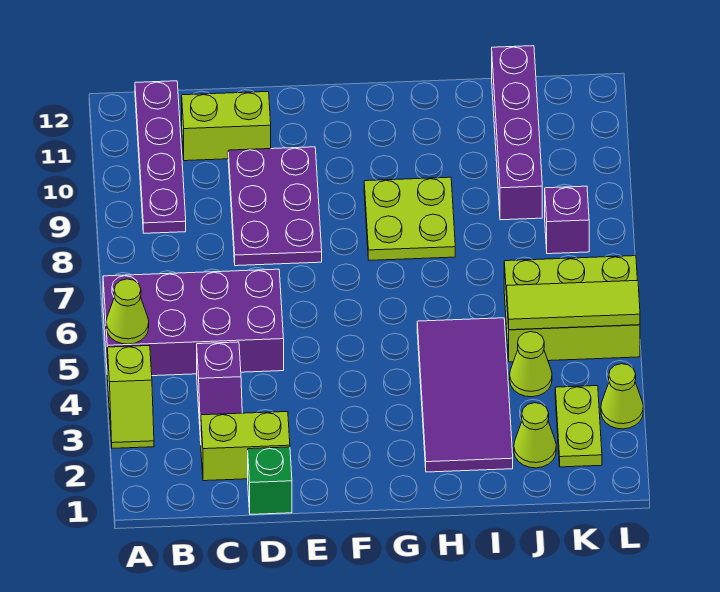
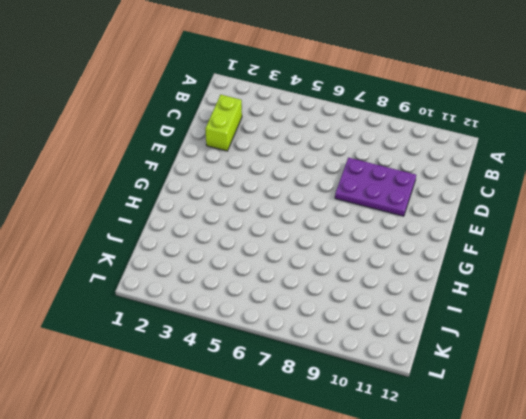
none -> lime slope A3:A4 level 1 top 4
none -> purple brick A5:D6 level 1
none -> purple plate B9:B12 level 1

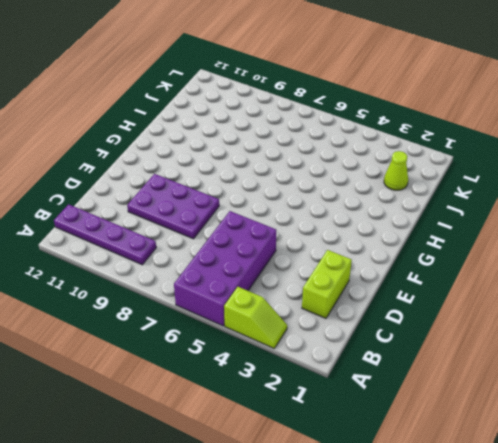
none -> purple slope C3:C4 level 1 top 4
none -> lime brick C11:D11 level 1
none -> green brick D1 level 1

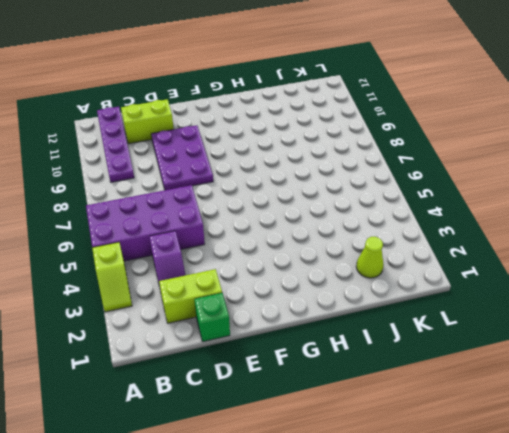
none -> lime plate G8:H9 level 1
none -> purple tile H2:I5 level 1
none -> lime cone J4 level 1

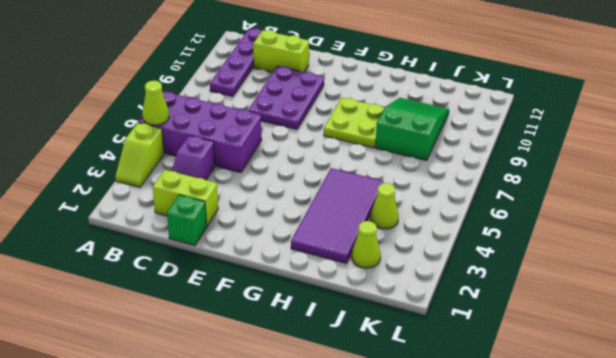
green slope I8:J10 level 1 top 8 -> purple brick J9:J12 level 1
none -> lime brick J5:L6 level 1
none -> lime plate K2:K3 level 1
none -> purple brick K8 level 1

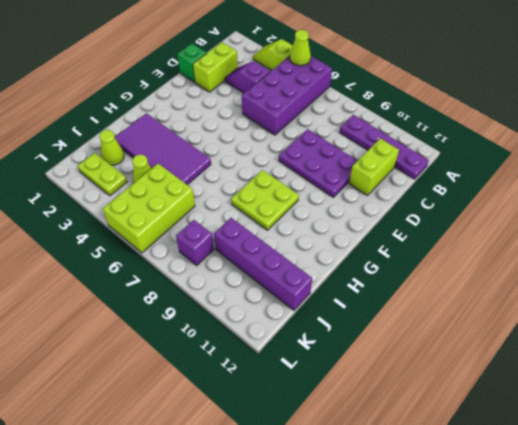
none -> lime cone L3 level 1
none -> lime tile J5:L5 level 2

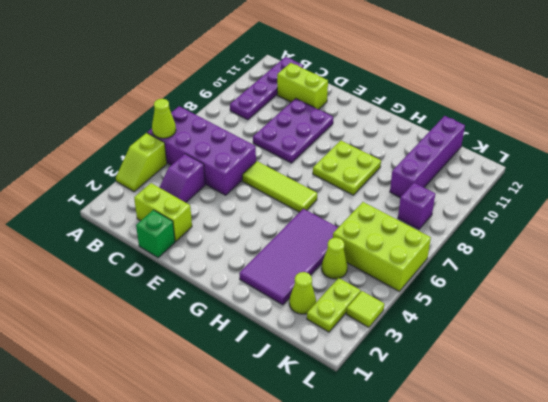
lime tile E6:G6 level 1 -> lime tile J5:L5 level 2
lime tile L3 level 1 -> lime cone L3 level 1

